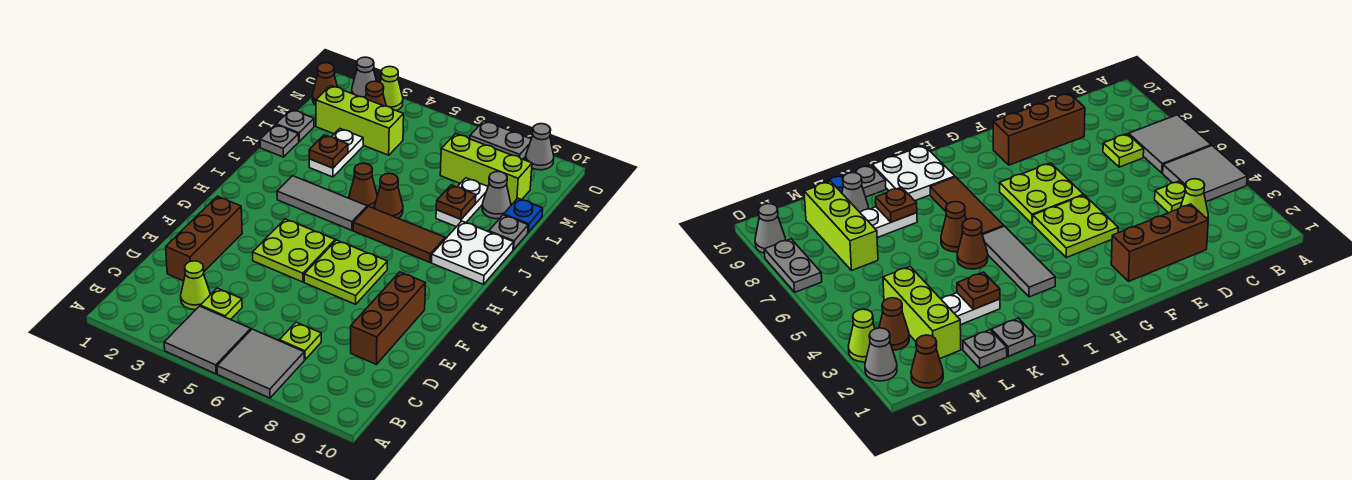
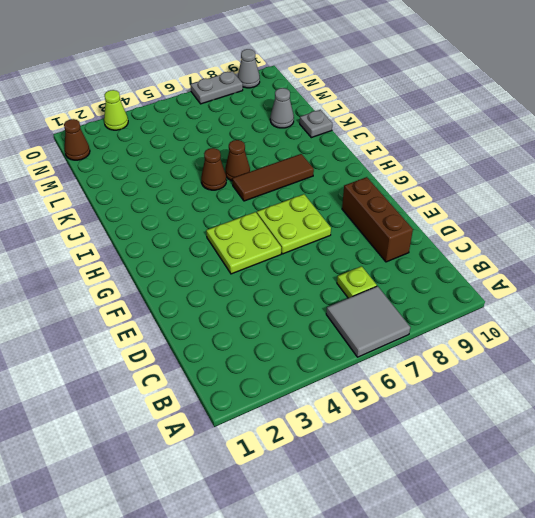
none -> grey tile A4:B5 level 1
none -> lime cone C3 level 1
none -> lime plate C4 level 1
none -> brown brick D2:F2 level 1

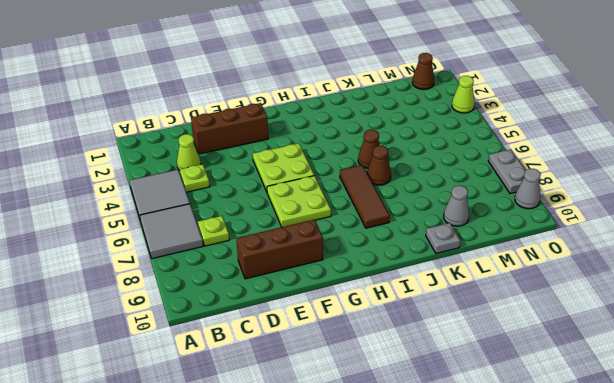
none -> grey tile I3:I5 level 1
none -> white plate I9:J10 level 1
none -> grey plate K1 level 1
none -> white plate K3:L3 level 1

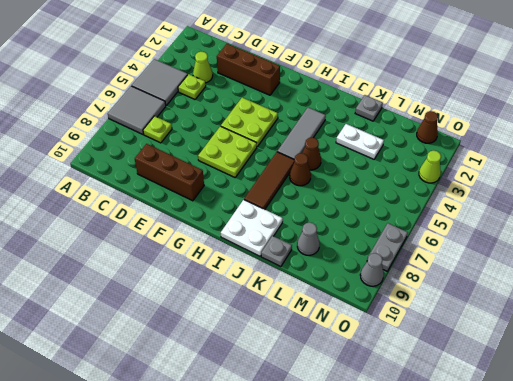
none -> white plate K8:L8 level 1
none -> grey plate L1 level 1
none -> blue plate L10 level 1
none -> lime brick M2:M4 level 1

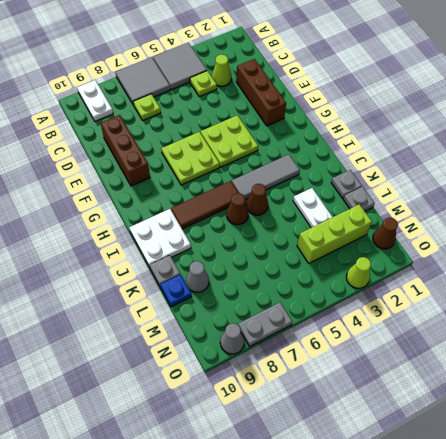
white plate A9:B9 level 1 -> white plate K8:L8 level 1
none -> lime brick M7:M9 level 1
none -> brown cone N3 level 1
none -> grey cone O2 level 1
none -> brown plate K3 level 2

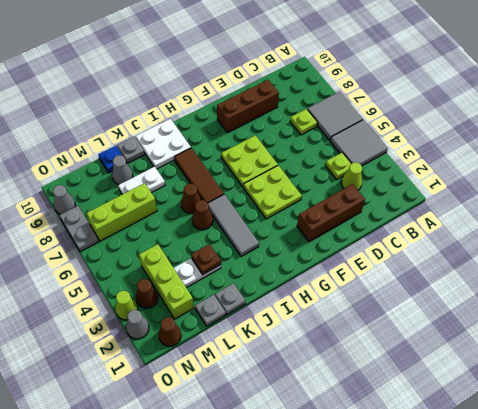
lime brick L7:N7 level 1 -> lime brick M7:M9 level 1
none -> brown plate K8 level 2

